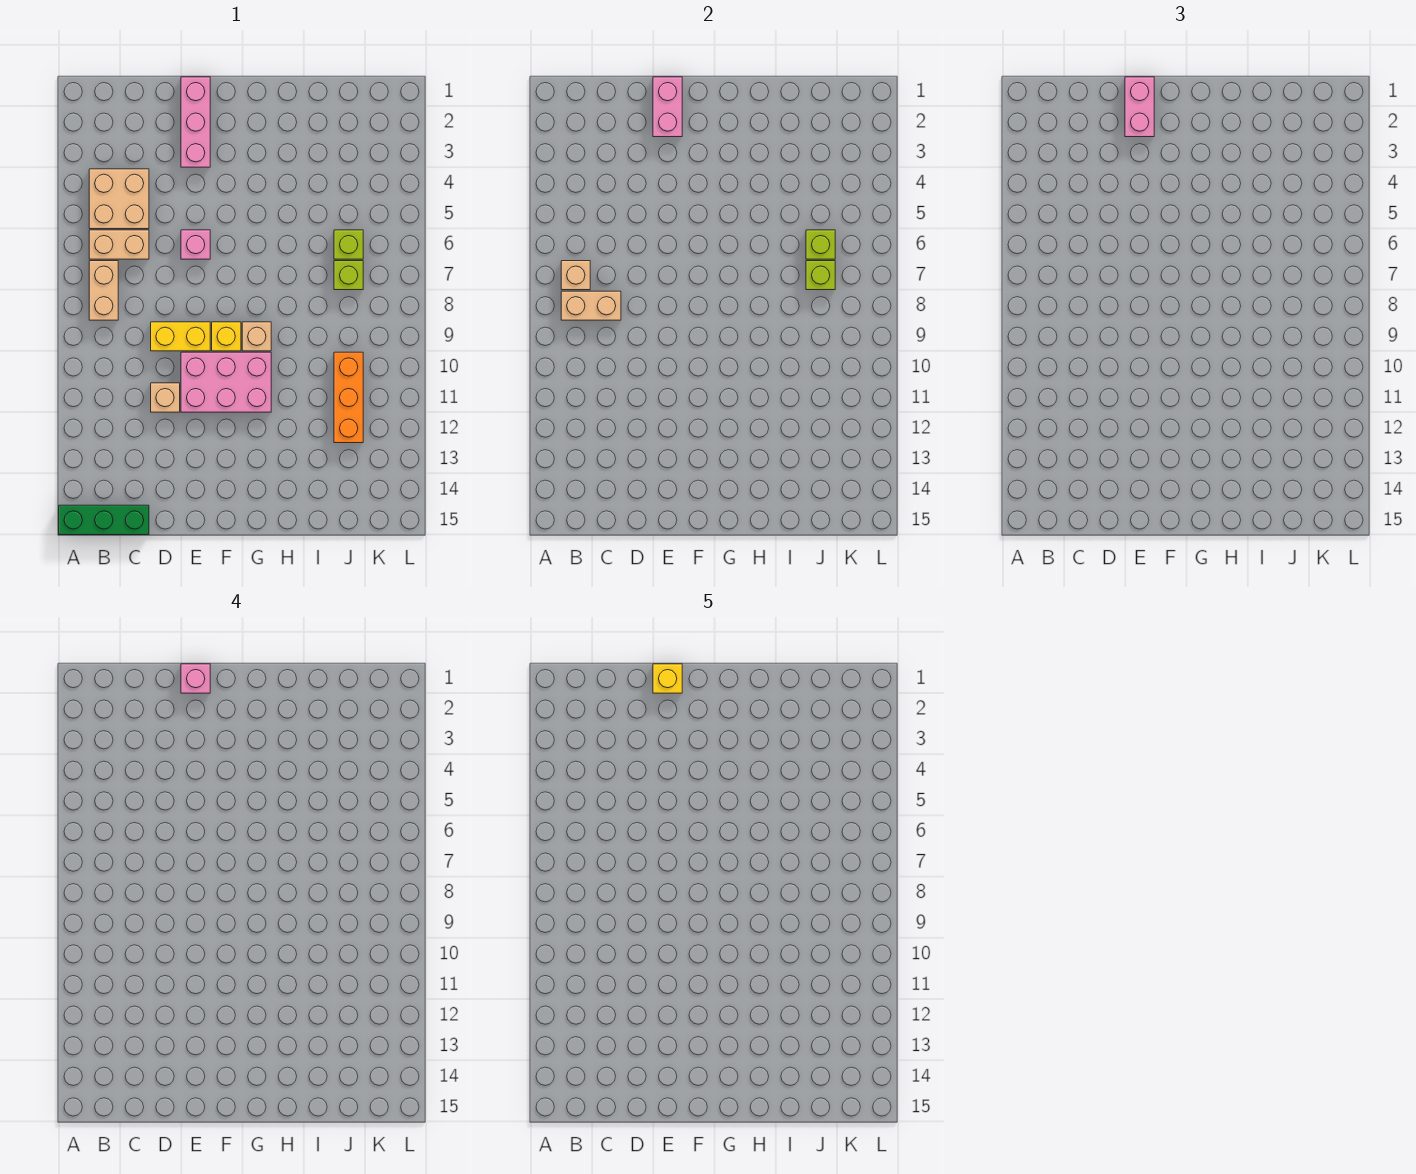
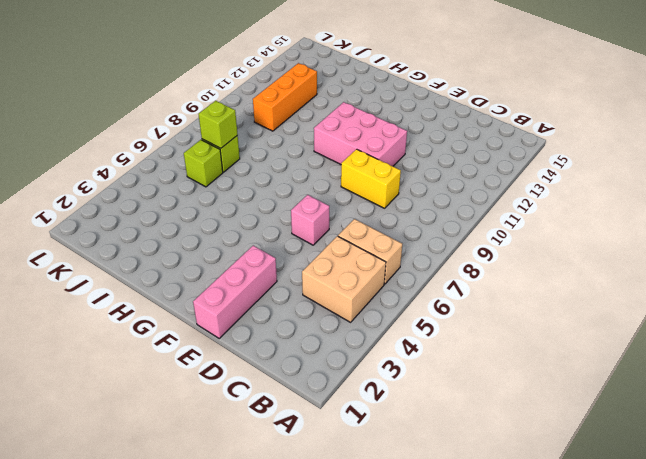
none -> green brick A15:C15 level 1
none -> tan brick B7:B8 level 1
none -> tan brick D11 level 1

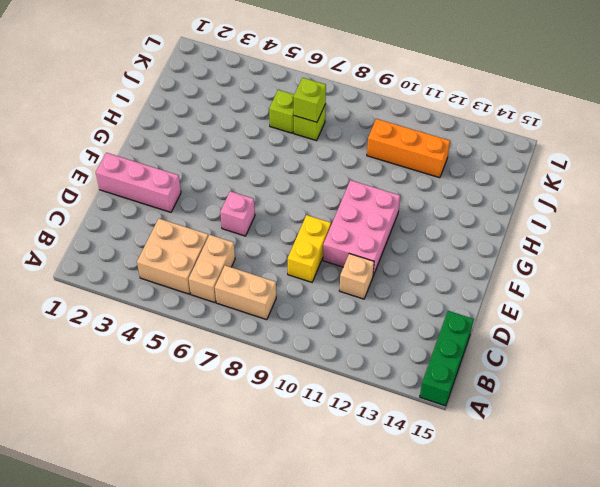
none -> yellow brick F9 level 1
none -> tan brick G9 level 1
none -> tan brick B7 level 2

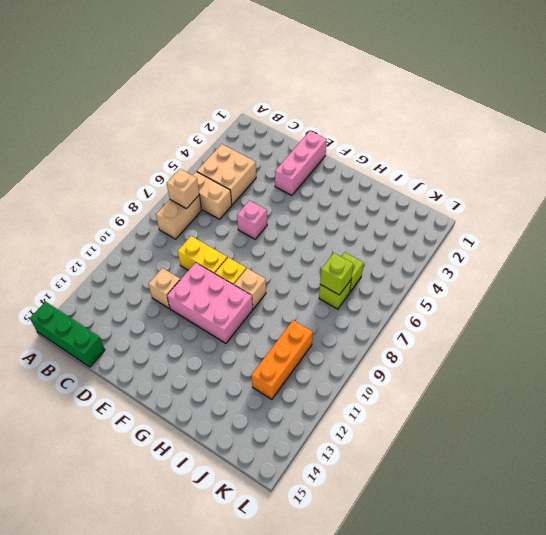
none -> tan brick B8:C8 level 2
none -> pink brick E1:E2 level 2
none -> lime brick J6 level 2

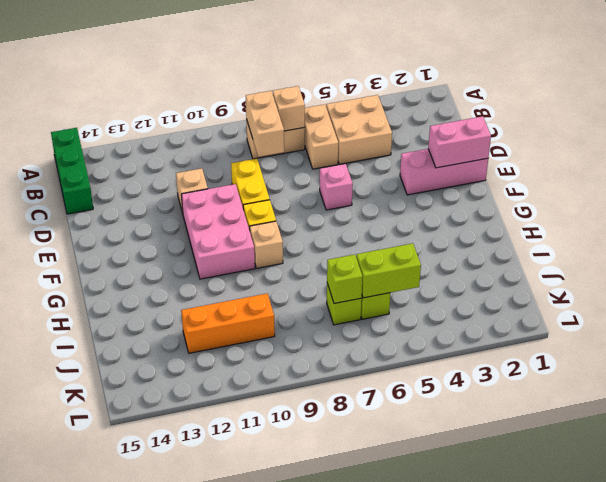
lime brick J5:J6 level 2 -> lime brick J6 level 2
none -> pink brick E1:E2 level 3
none -> pink brick E1 level 4
none -> yellow brick E1 level 5

